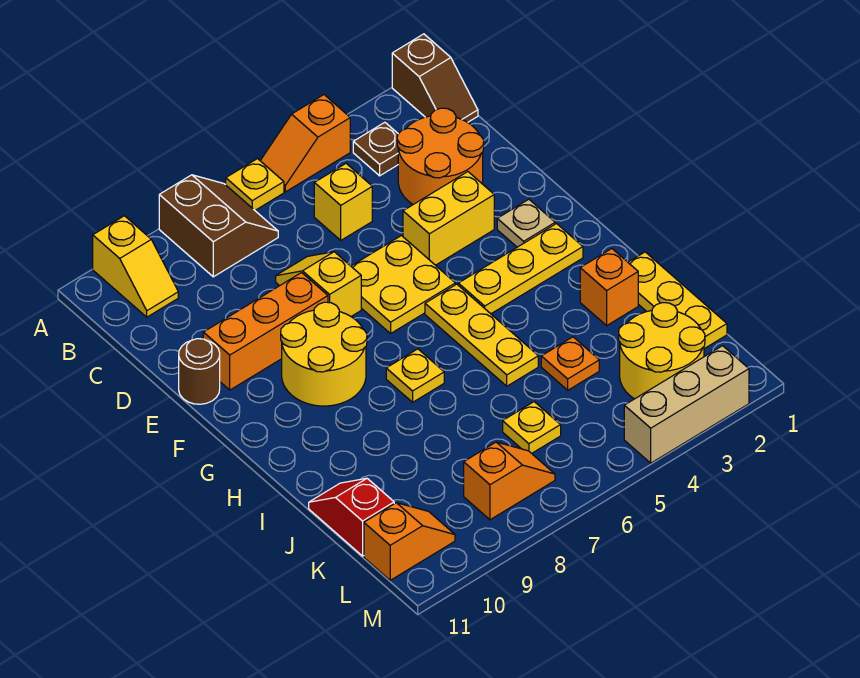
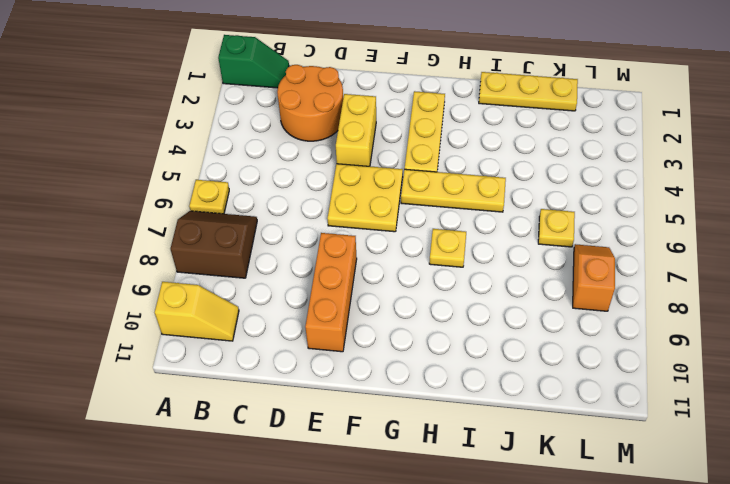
green slope A1:B1 level 1 top A -> brown slope A1:B1 level 1 top A
none -> orange slope A4:A5 level 1 top 4
none -> brown plate B3 level 1
none -> yellow brick C5 level 1

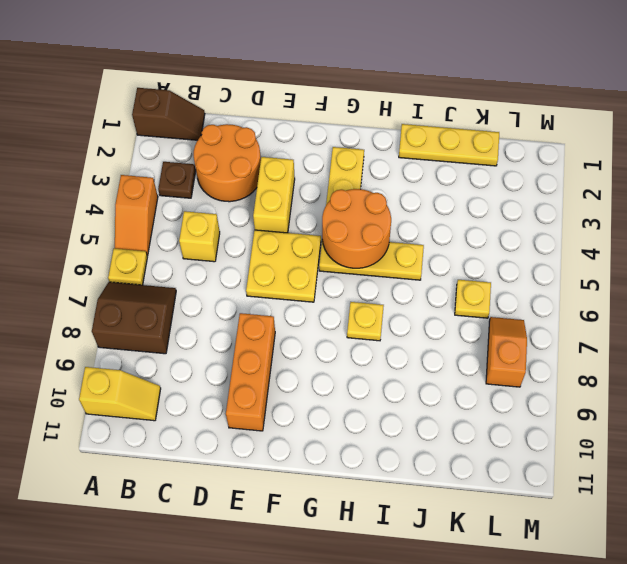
orange round brick G4:H5 level 2 -> none
none -> yellow slope D7:E7 level 1 top E
none -> brown round brick E11 level 1
none -> tan plate F2 level 1

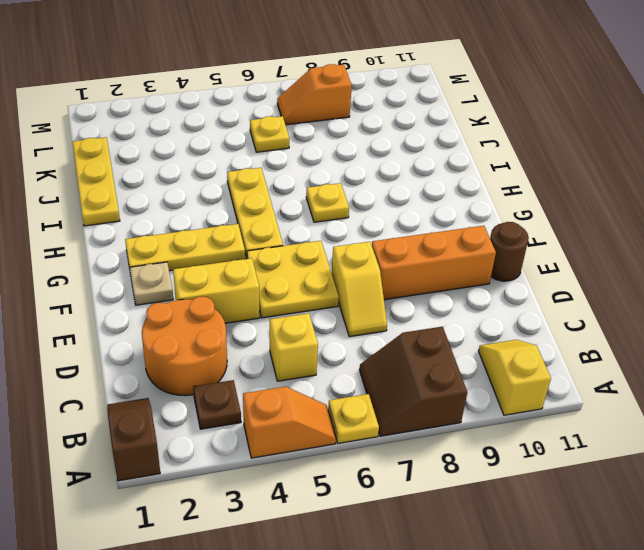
none -> yellow round brick F8:G9 level 1
none -> orange brick I2 level 1
none -> orange plate J4 level 1

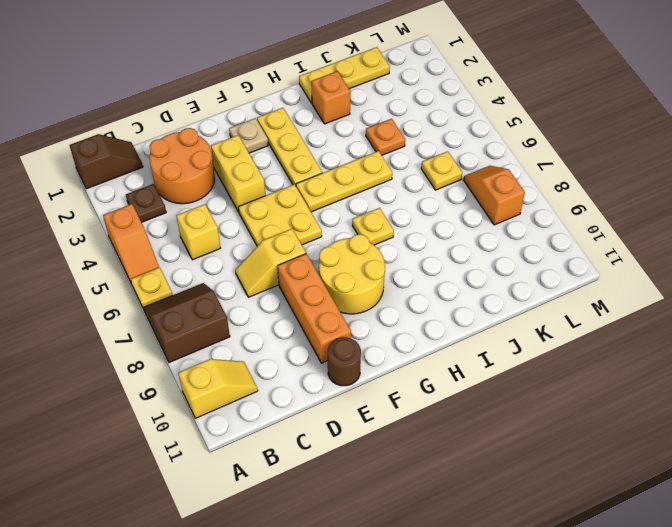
none -> red slope J11:K11 level 1 top K
none -> yellow round brick K2:L3 level 1
none -> orange slope L10:L11 level 1 top 11

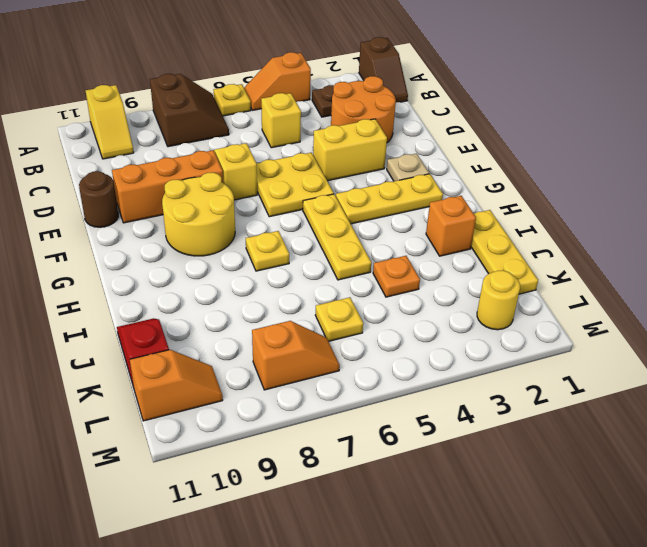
yellow round brick L2 level 1 -> yellow round brick K2:L3 level 1
none -> tan brick M2:M4 level 1

